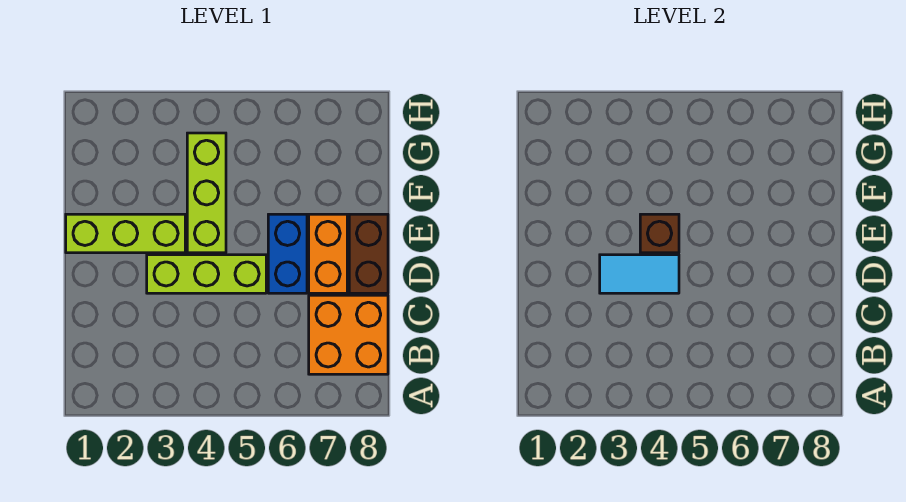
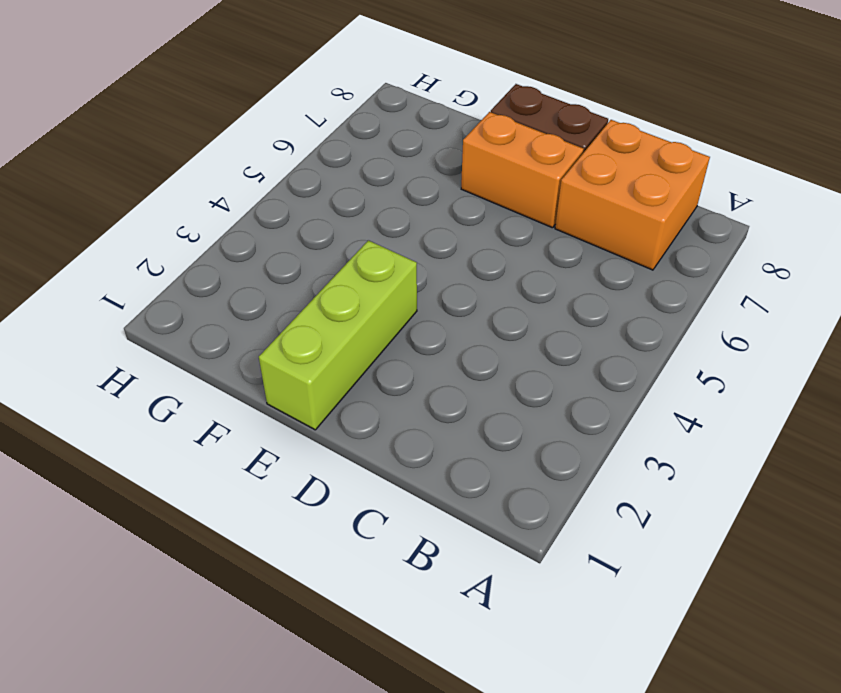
none -> lime brick D3:D5 level 1
none -> blue brick D6:E6 level 1

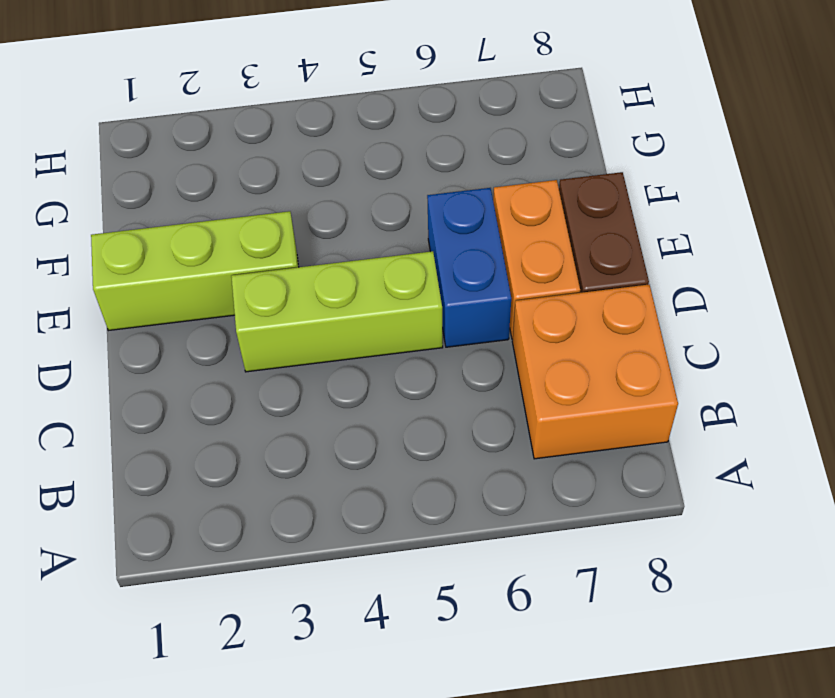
none -> lime brick E4:G4 level 1
none -> cyan tile D3:D4 level 2

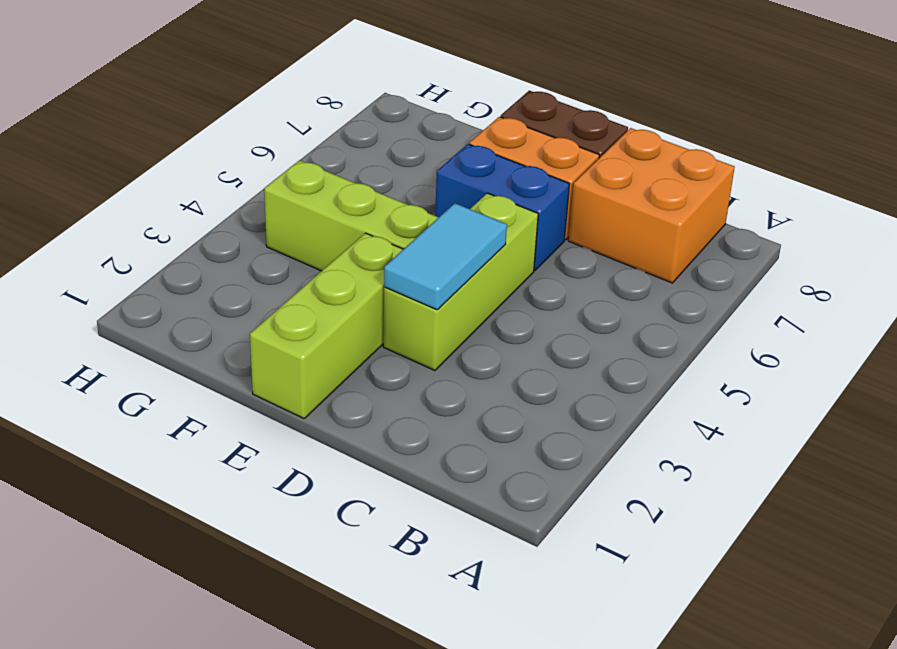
none -> brown brick E4 level 2

